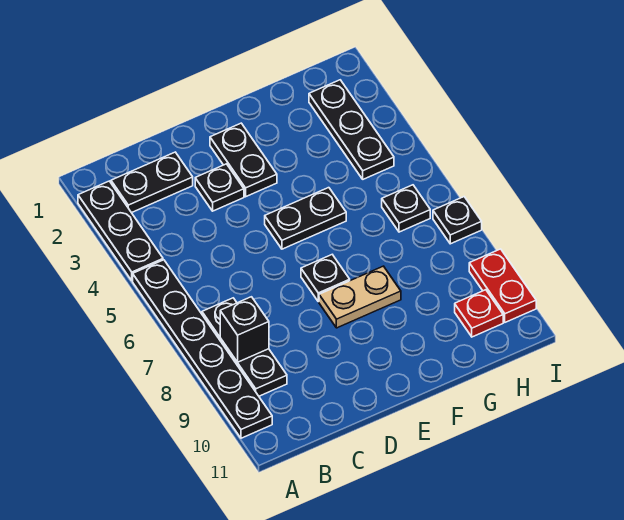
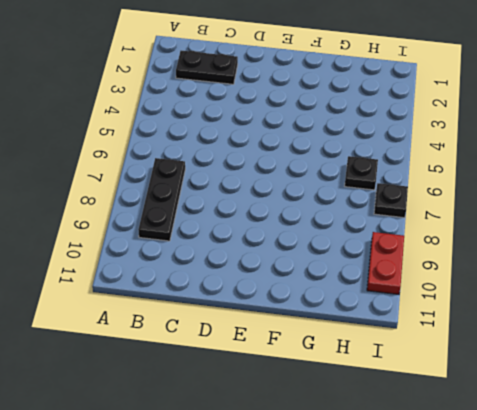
none -> black plate A2:A4 level 1
none -> black plate A5:A10 level 1
none -> black plate D3 level 1

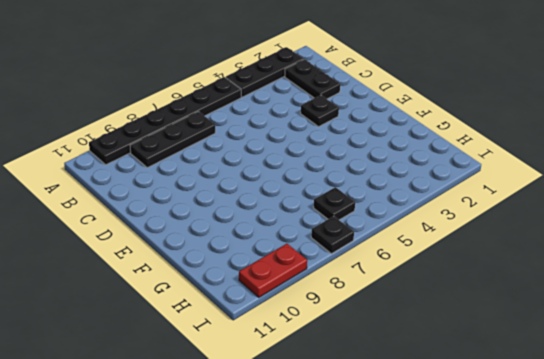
none -> black plate E2:E3 level 1
none -> black plate E5:F5 level 1
none -> black plate E7 level 1

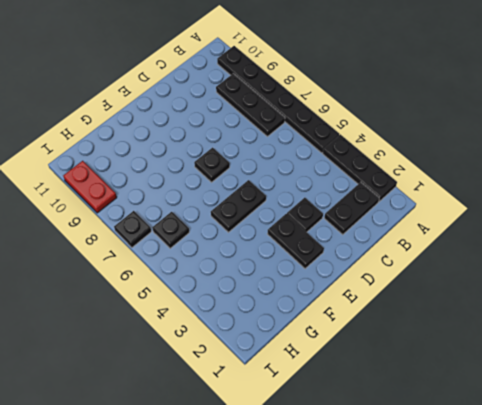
none -> tan plate E8:F8 level 1
none -> black plate H2:H4 level 1
none -> red plate H10 level 1

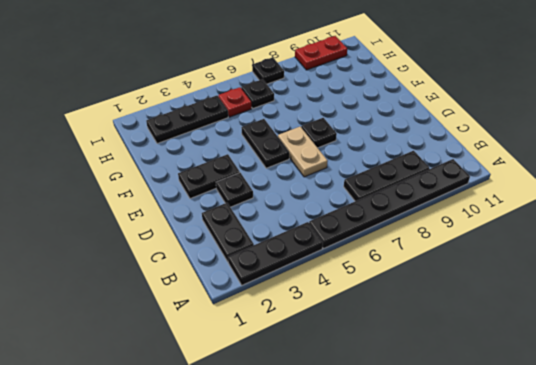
tan plate D6:E6 level 1 -> tan plate E8:F8 level 1
red plate H5 level 1 -> red plate H10 level 1
none -> black brick B8 level 2

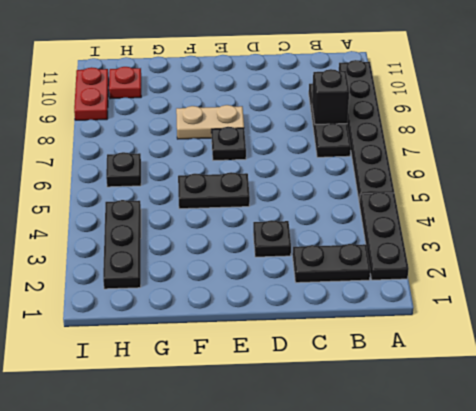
none -> black plate E2:E3 level 1
none -> black plate I7 level 1

